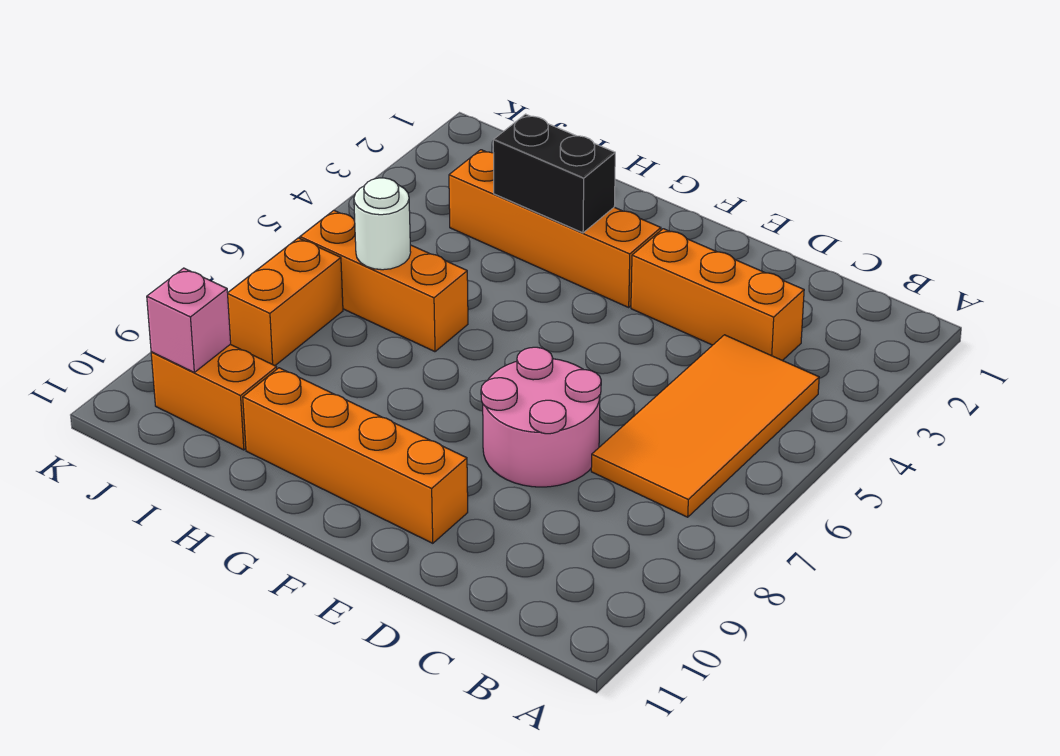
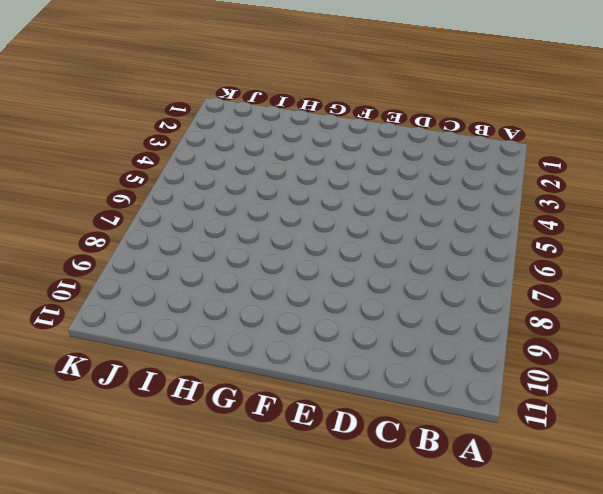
none -> orange tile B4:C7 level 1
none -> orange brick C3:E3 level 1

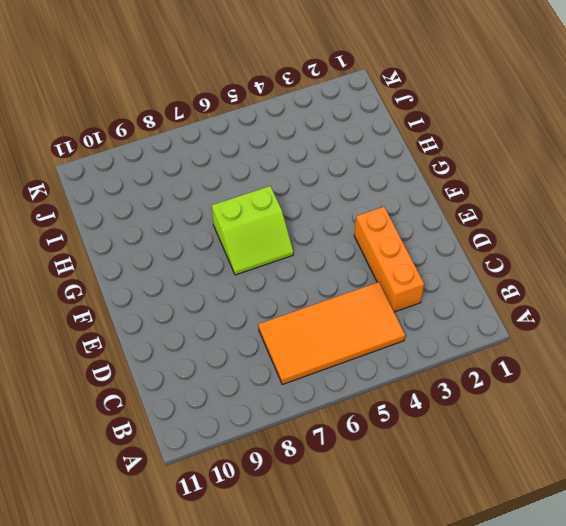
lime slope F6:G7 level 1 top G -> none
none -> pink round brick D7:E8 level 1
none -> orange brick E10:H10 level 1

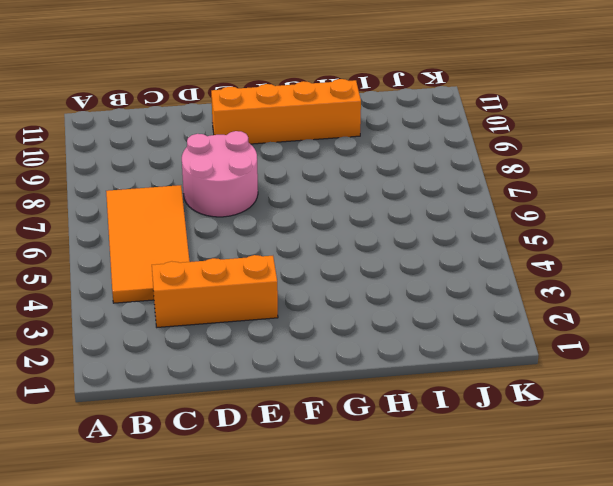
none -> orange brick F3:I3 level 1
none -> orange brick H6:J6 level 1

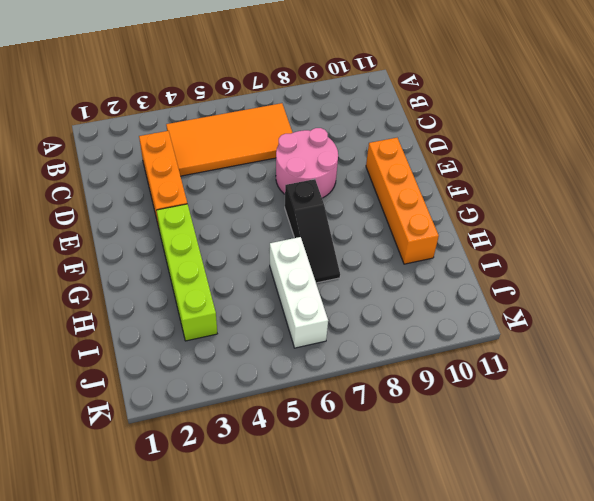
lime brick F3:I3 level 1 -> orange brick F3:I3 level 1
black slope F7:H7 level 1 top F -> none
white brick H6:J6 level 1 -> orange brick H6:J6 level 1
none -> orange brick I10:J10 level 1
none -> orange brick J7:J8 level 1

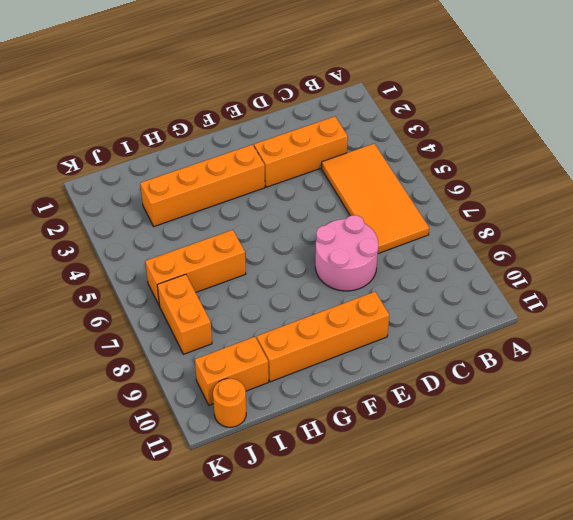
orange round brick J11 level 1 -> none
none -> black brick G3:H3 level 2
none -> white round brick I6 level 2

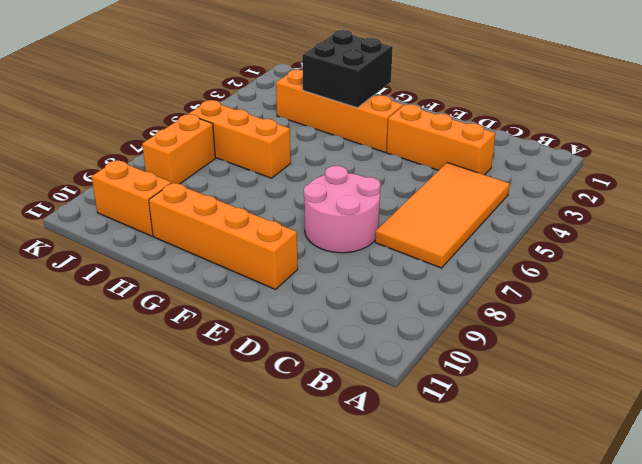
black brick G2:H3 level 2 -> black brick G3:H3 level 2
none -> white round brick I6 level 2
none -> pink brick J10 level 2

